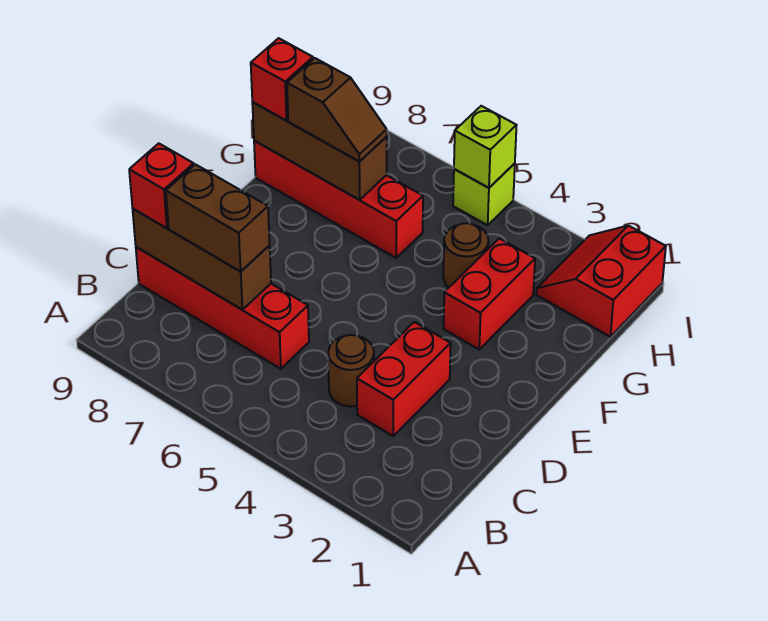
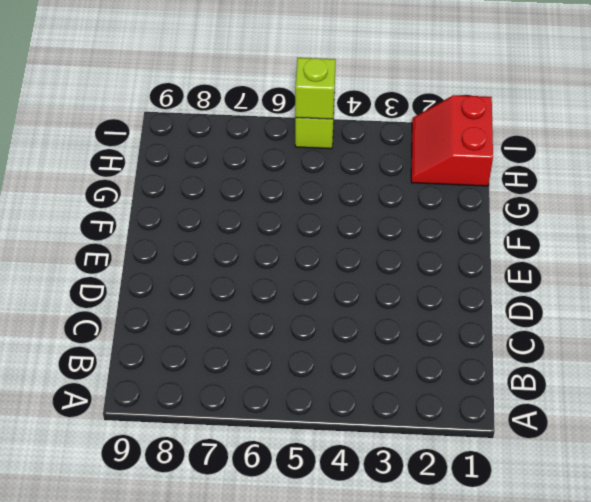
none -> red brick C3:D3 level 1
none -> brown round brick C4 level 1
none -> red brick C6:C9 level 1

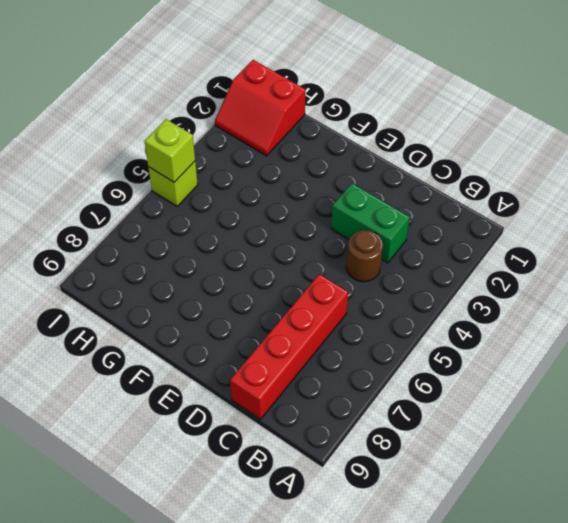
green brick C3:D3 level 1 -> red brick C3:D3 level 1
none -> red brick F3:G3 level 1
none -> brown round brick G4 level 1
none -> red brick G6:G9 level 1

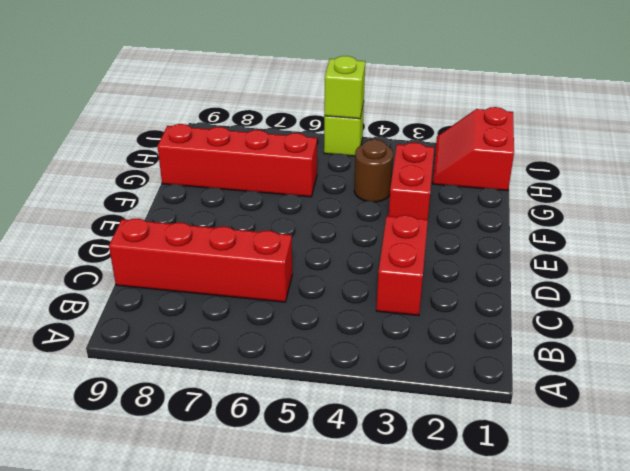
none -> brown round brick C4 level 1
none -> brown brick C7:C9 level 2
none -> brown brick G7:G9 level 2

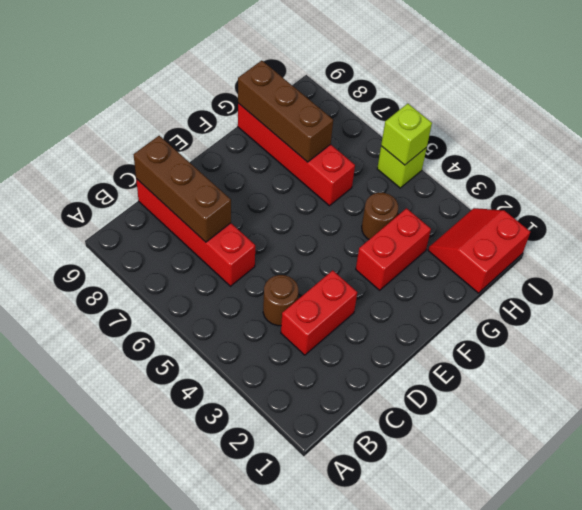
none -> brown brick C7:C8 level 3
none -> red brick C9 level 3
none -> brown slope G7:G8 level 3 top 8

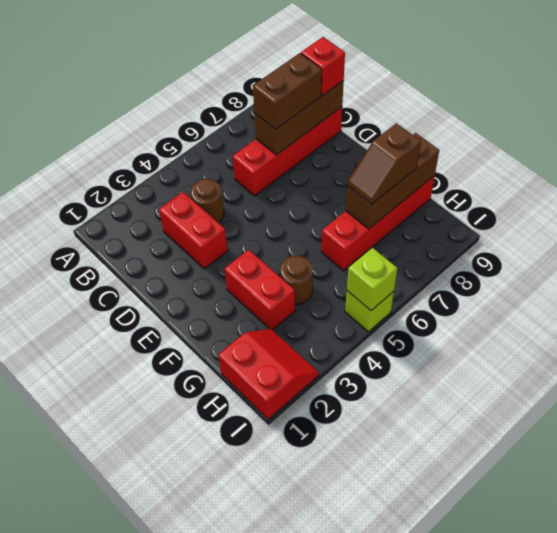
none -> red brick G9 level 3

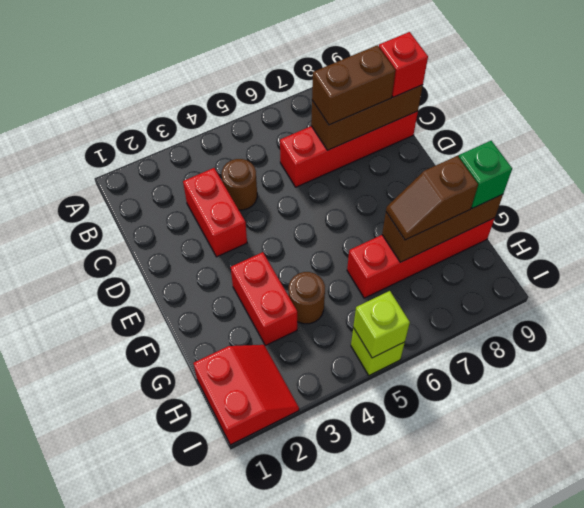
green brick G9 level 3 -> red brick G9 level 3

